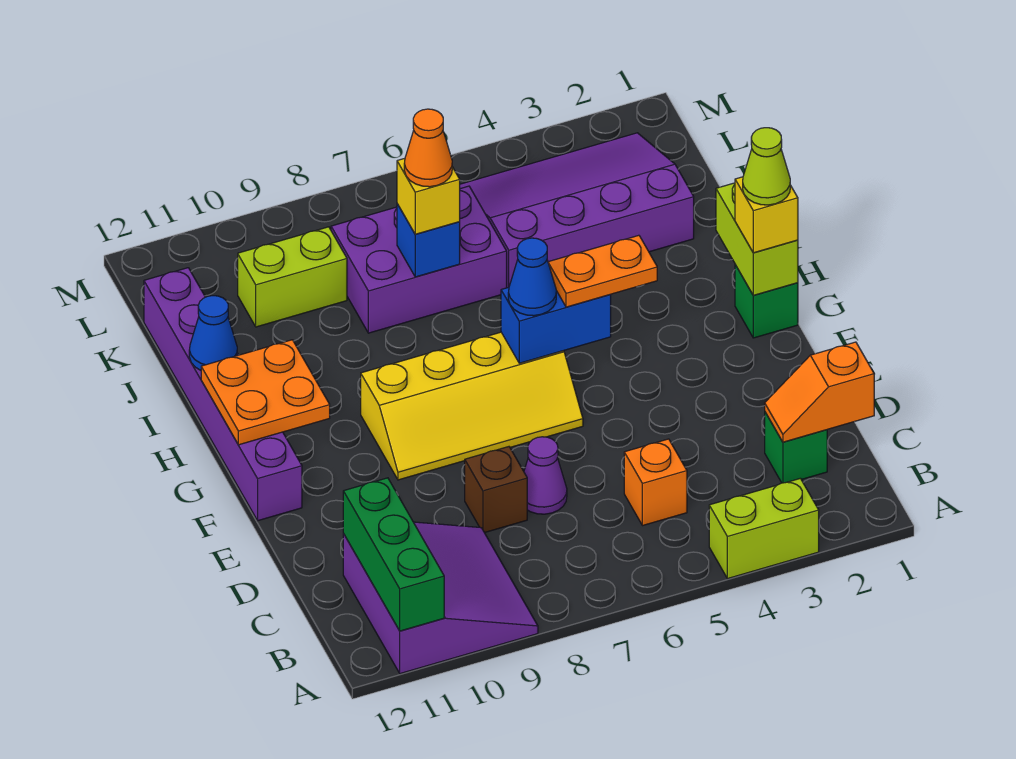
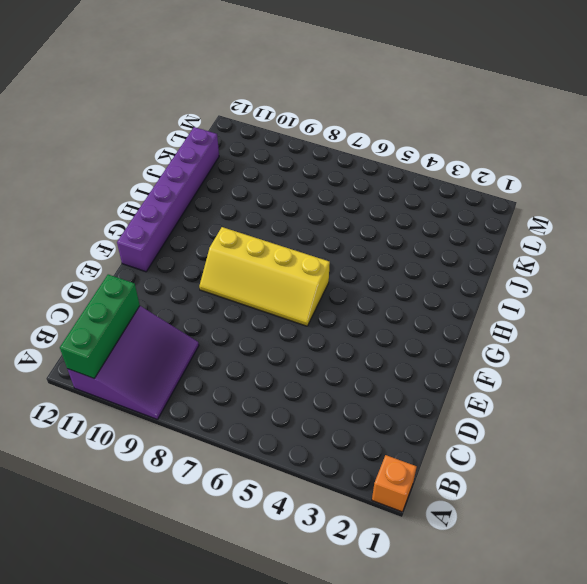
orange brick A1 level 1 -> orange brick C5 level 1
none -> lime brick A3:A4 level 1
none -> green brick C2 level 1
none -> purple cone D7 level 1

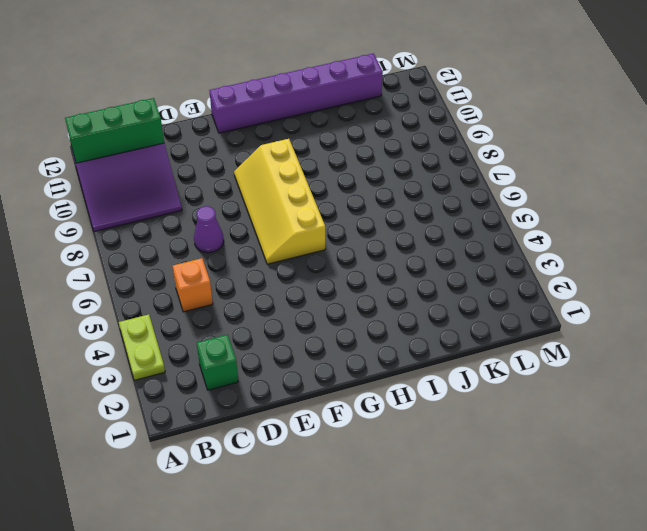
lime plate A3:A4 level 1 -> lime brick A3:A4 level 1
none -> brown brick D8 level 1
none -> green brick G1 level 1
none -> purple slope J2:L5 level 1 top J

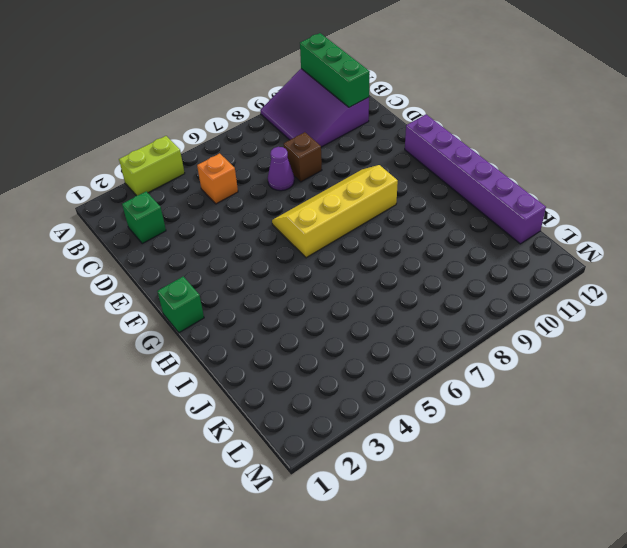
none -> purple slope J2:L5 level 1 top J
none -> purple brick J6:K8 level 1
none -> lime brick K9:K10 level 1

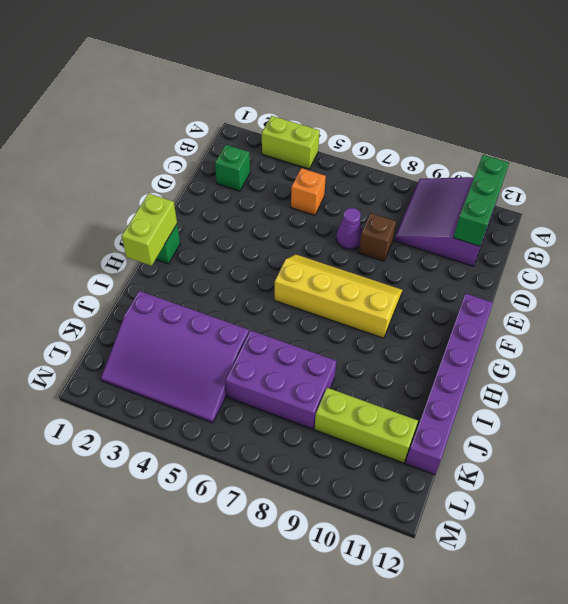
lime brick K9:K11 level 1 -> lime brick K9:K10 level 1
none -> orange slope C1:C2 level 2 top 1
none -> blue brick G5:G6 level 2
none -> orange plate G11:H12 level 2

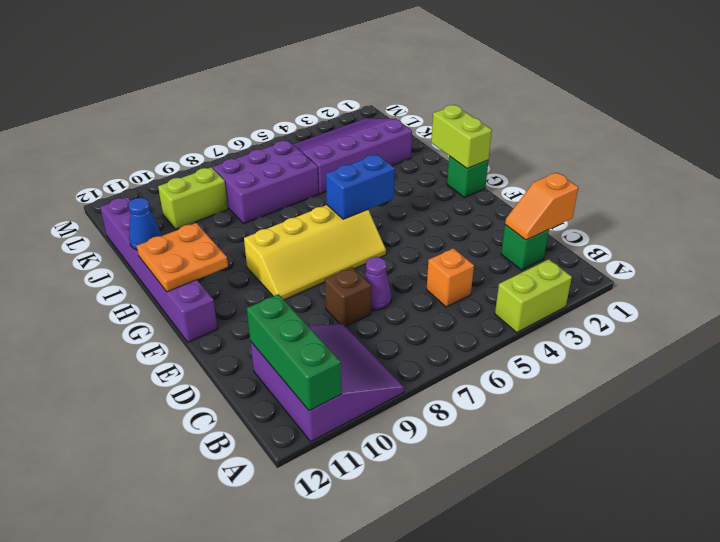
none -> blue brick J7 level 2
none -> yellow brick G1 level 3
none -> orange plate G4:G5 level 3

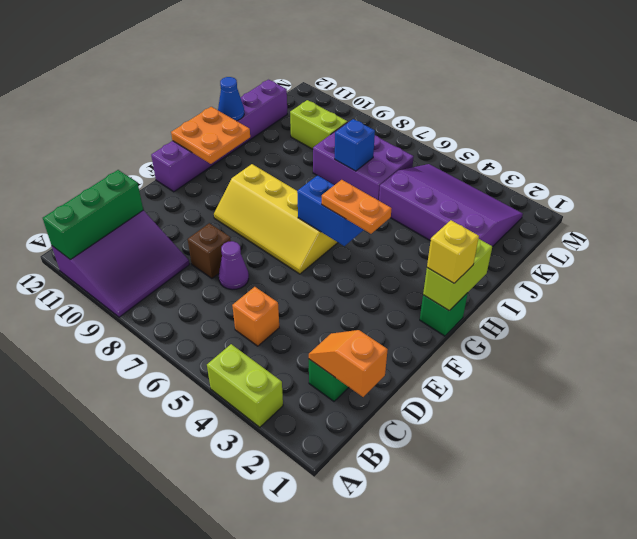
none -> blue cone G6 level 3
none -> yellow brick J7 level 3
none -> lime cone G1 level 4

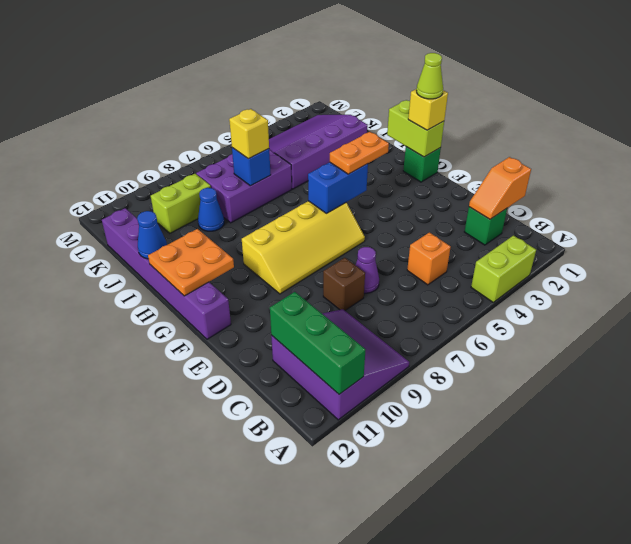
blue cone J9 level 1 -> blue cone G6 level 3
none -> orange cone J7 level 4

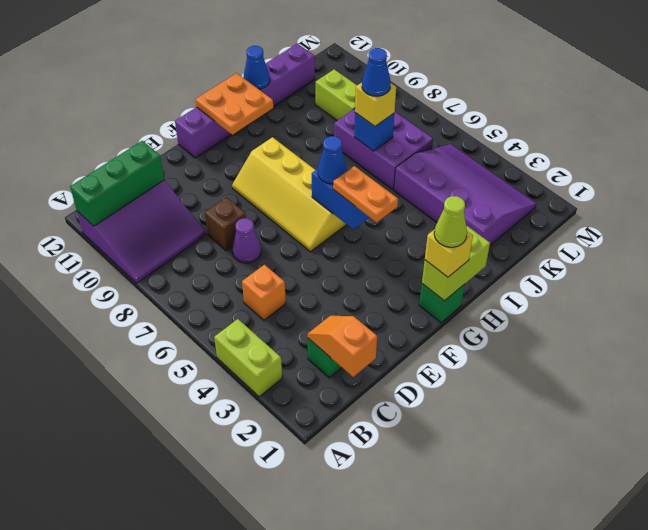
blue cone J7 level 4 -> orange cone J7 level 4

